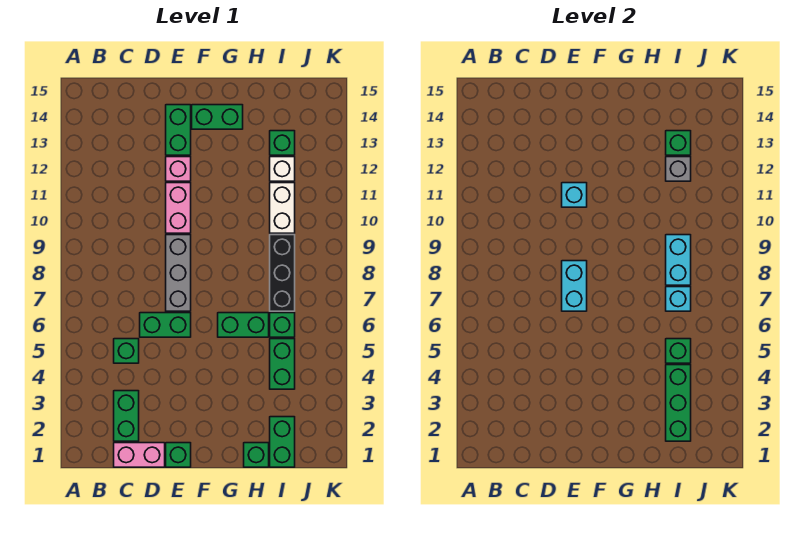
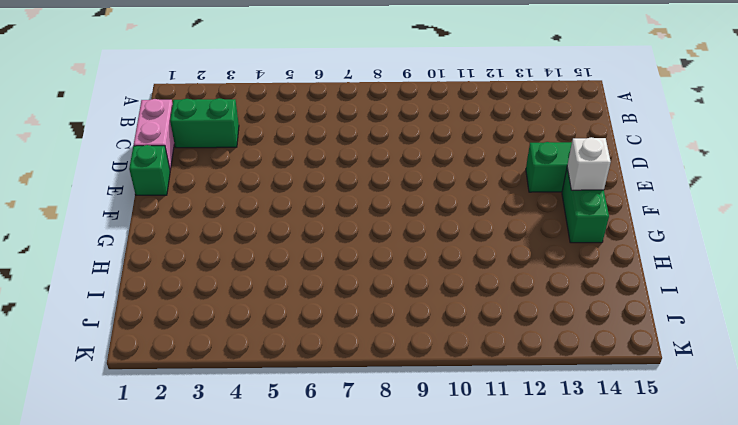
white brick F14 level 2 -> white brick I12 level 1
none -> green brick C5 level 1
none -> green brick D6:E6 level 1
none -> grey brick E7:E9 level 1

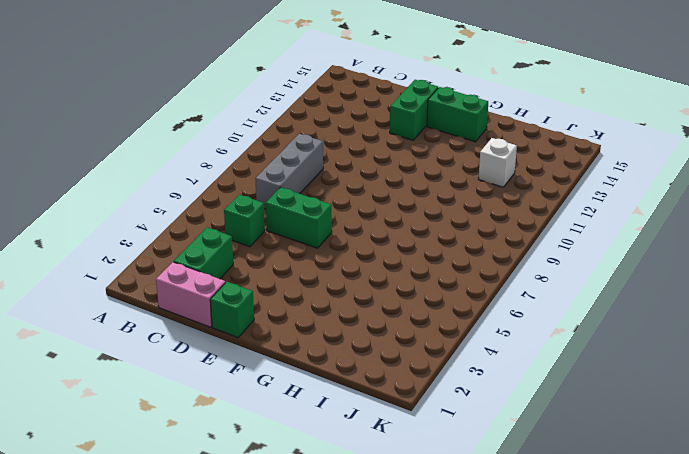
grey brick C7:C9 level 1 -> grey brick E7:E9 level 1
none -> pink brick E10:E11 level 1
none -> pink brick E12 level 1
none -> green brick G6:H6 level 1

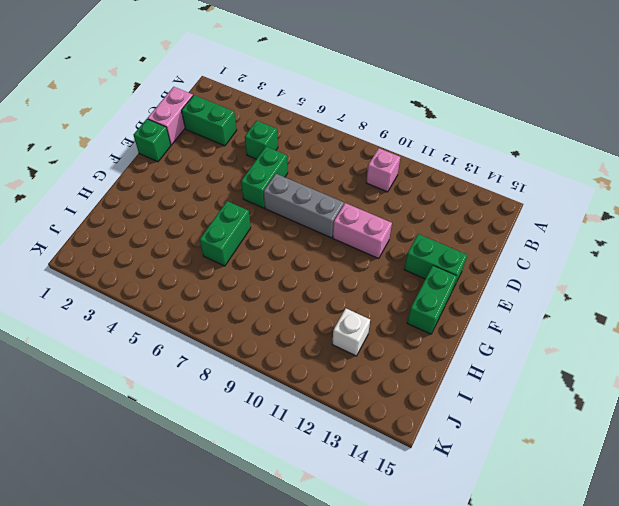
pink brick B10 level 1 -> pink brick E12 level 1
none -> green brick H1 level 1
none -> green brick I1:I2 level 1
none -> green brick I4:I5 level 1

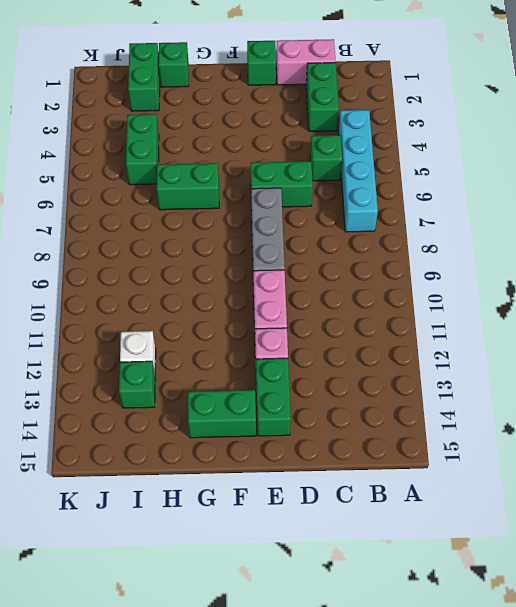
cyan brick B4:B7 level 1 -> none
none -> green brick I6 level 1
none -> black brick I7:I9 level 1
none -> white brick I10:I11 level 1

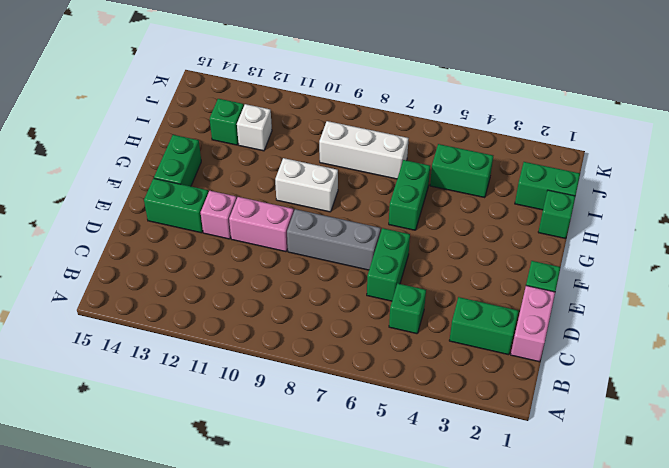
white brick G9:G10 level 1 -> white brick I10:I11 level 1
white brick I7:I9 level 1 -> black brick I7:I9 level 1
none -> green brick I6 level 1
none -> cyan brick E7:E8 level 2
none -> cyan brick E11 level 2

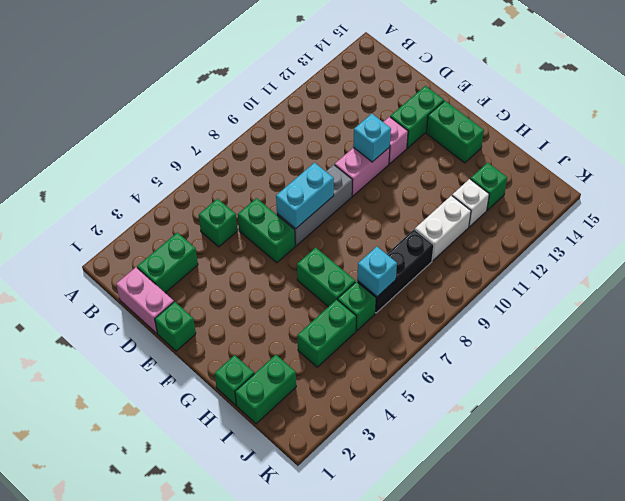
none -> green brick I2:I4 level 2
none -> green brick I5 level 2
none -> cyan brick I8:I9 level 2

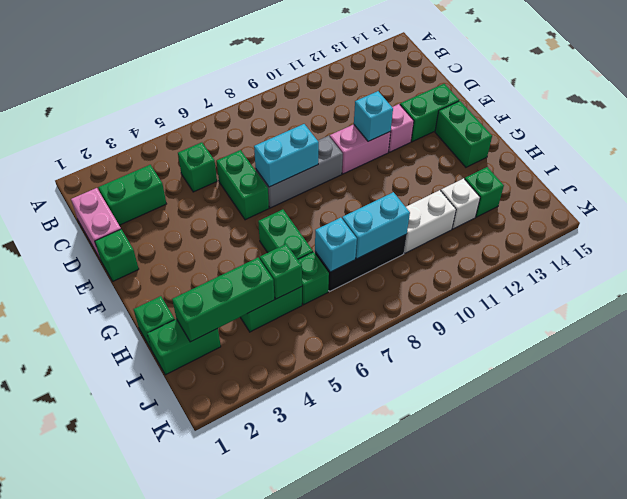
none -> grey brick I12 level 2
none -> green brick I13 level 2

